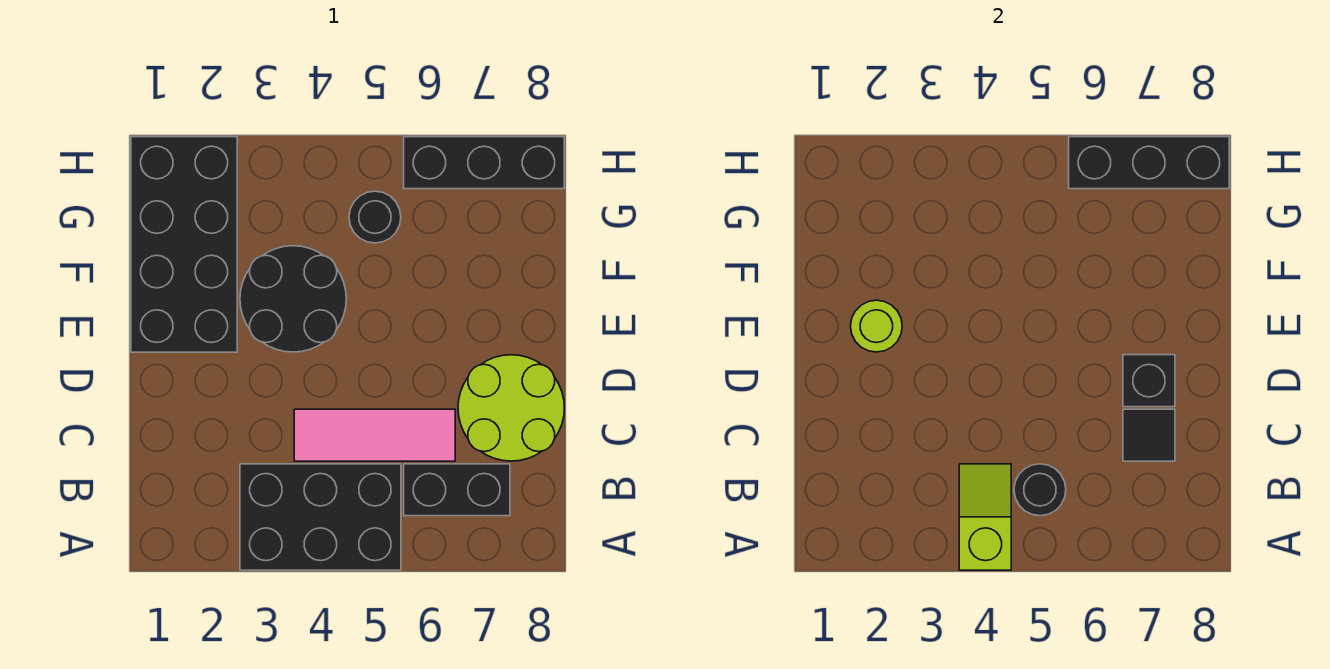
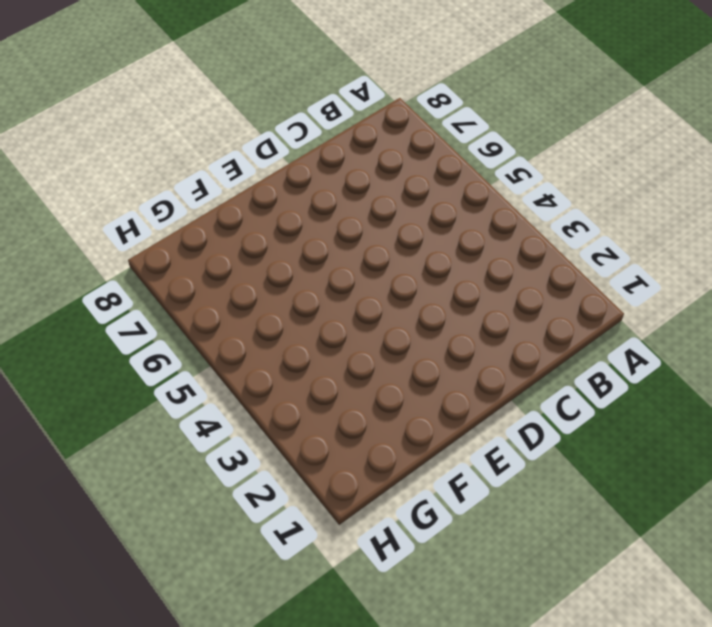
none -> black brick A3:B5 level 1
none -> black brick B6:B7 level 1
none -> pink tile C4:C6 level 1

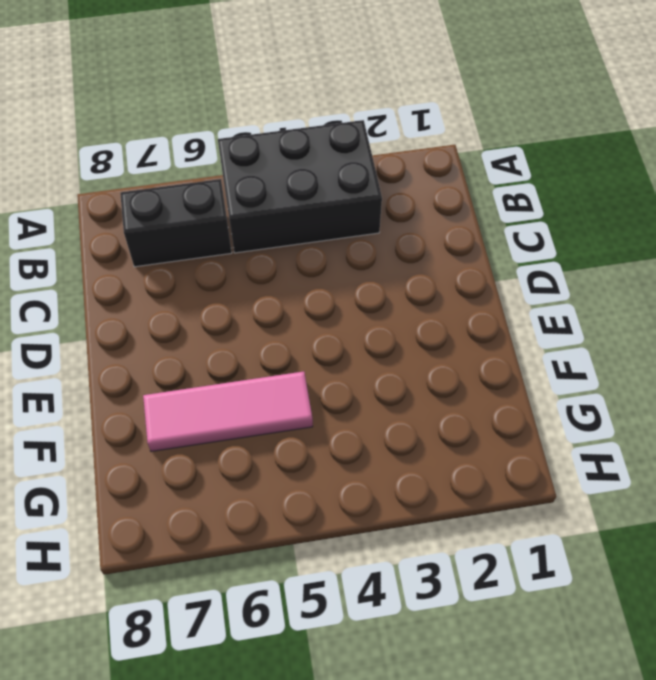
pink tile F5:F7 level 1 -> pink tile C4:C6 level 1
none -> lime round brick C7:D8 level 1
none -> black brick E1:H2 level 1
none -> black round brick E3:F4 level 1

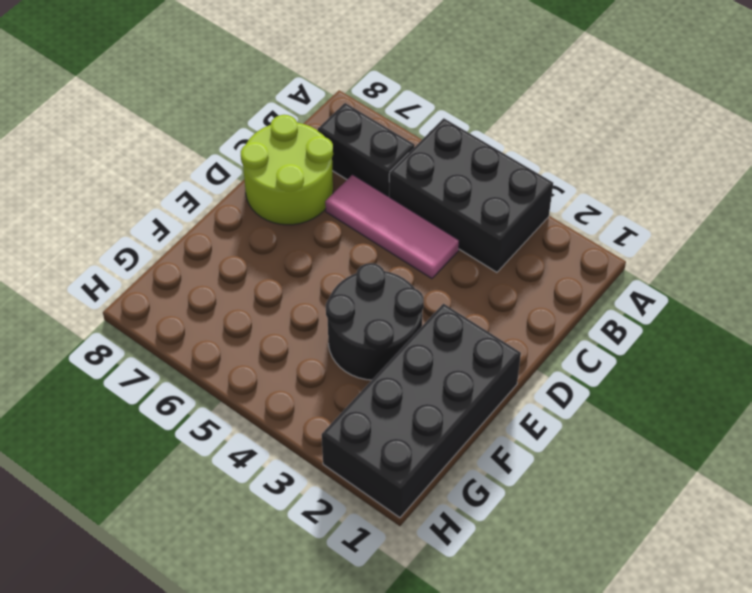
none -> black round brick G5 level 1
none -> black brick H6:H8 level 1
none -> lime slope A4:B4 level 2 top A

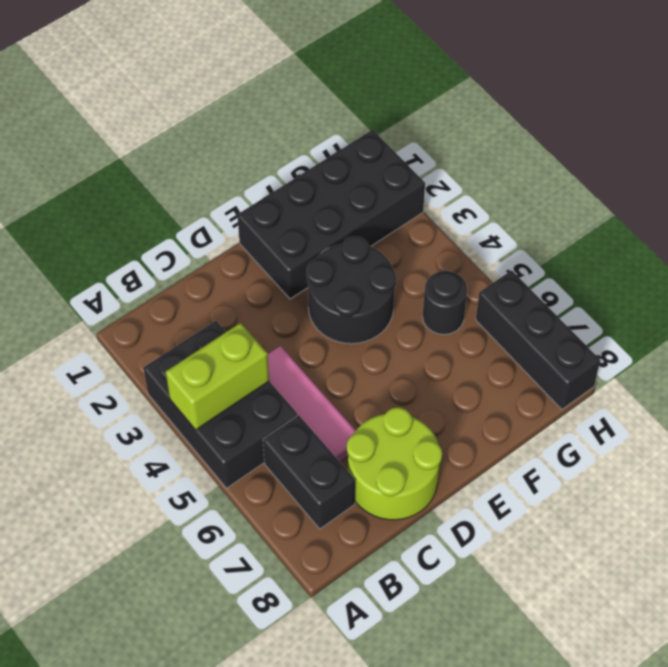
lime brick A4:B4 level 2 -> lime slope A4:B4 level 2 top A
none -> black round brick B5 level 2
none -> black tile C7 level 2
none -> black brick D7 level 2

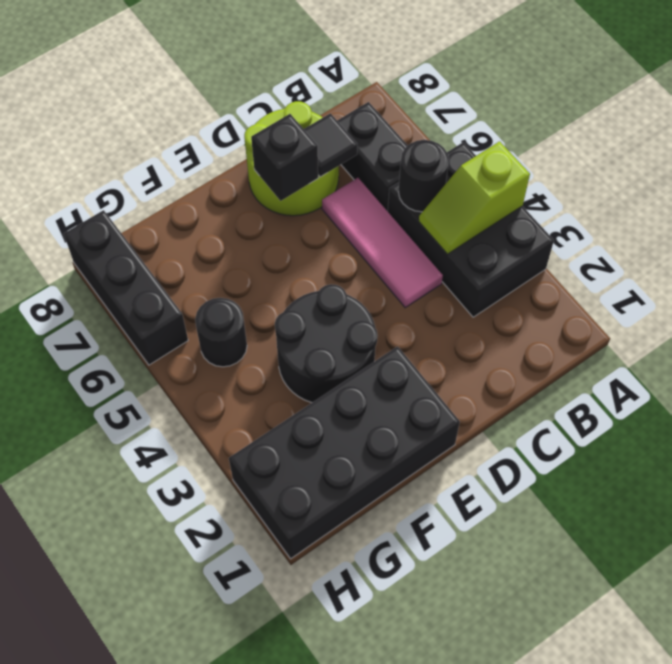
none -> lime round brick E2 level 2
none -> black brick H6:H8 level 2

